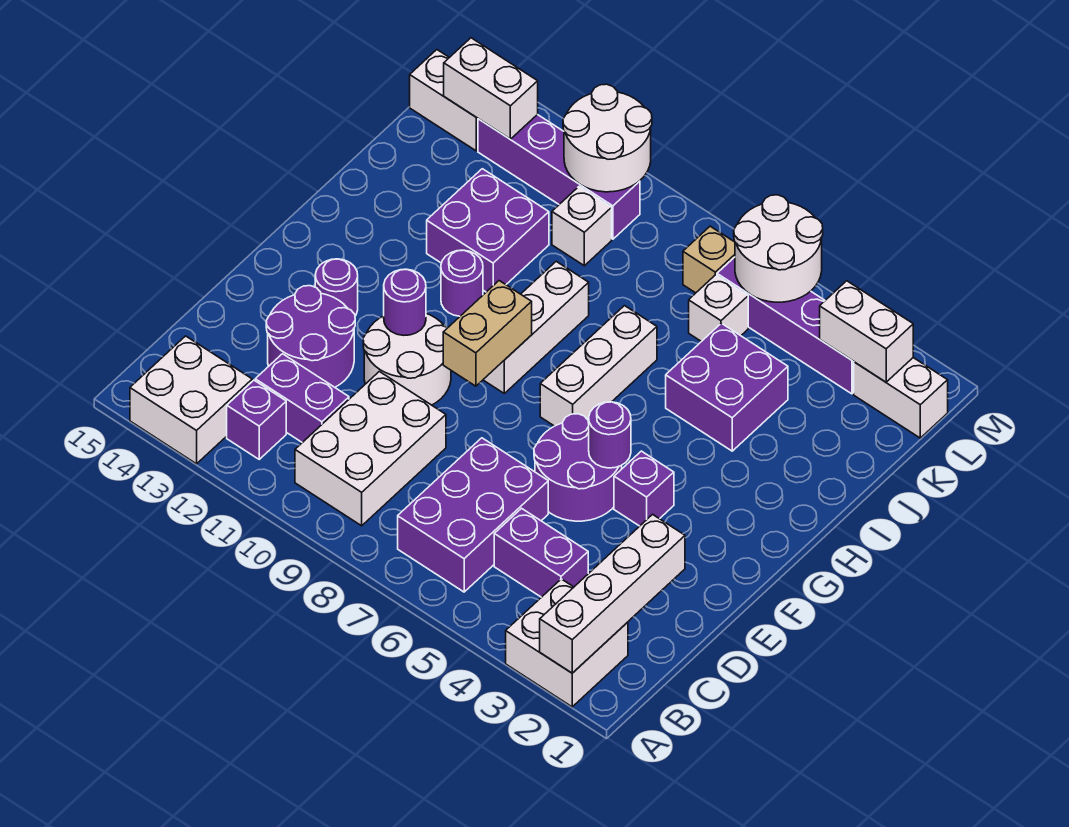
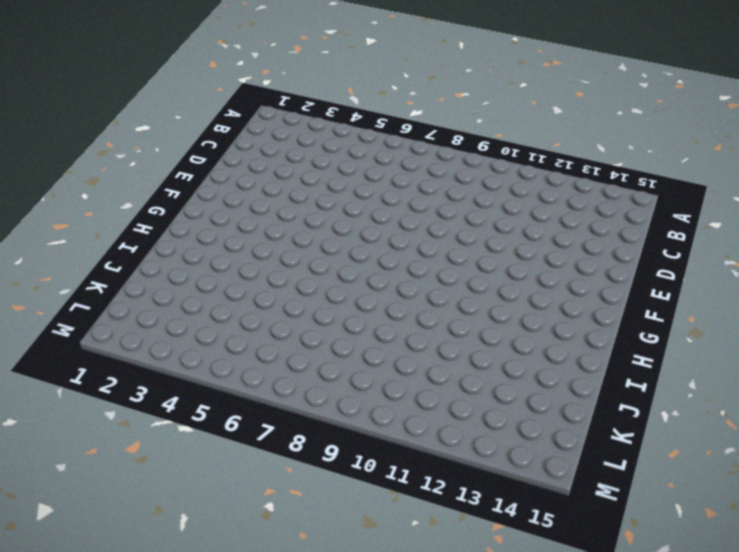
none -> white brick A2:B3 level 1
none -> white brick A13:B14 level 1
none -> purple brick B6:D7 level 1
none -> white brick B9:D10 level 1

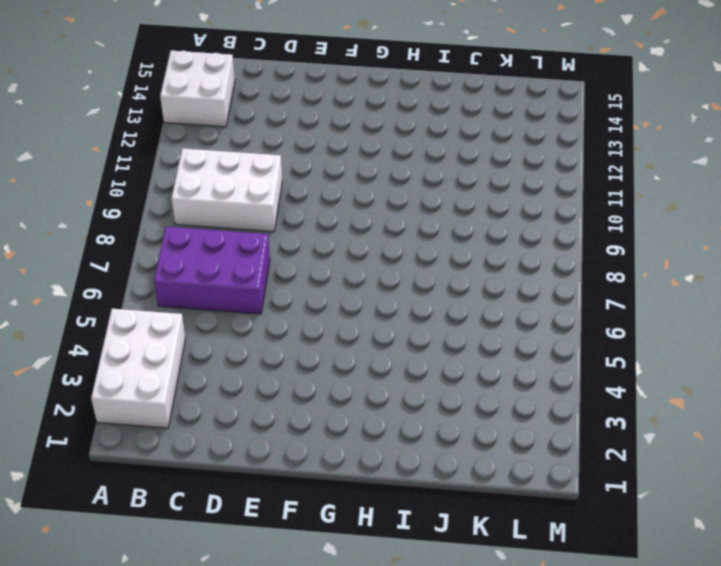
white brick A2:B4 level 1 -> white brick A2:B3 level 1
none -> purple brick B12 level 1
none -> purple brick C4:C5 level 1
none -> purple brick C11:C12 level 1
none -> purple round brick D12:E13 level 1

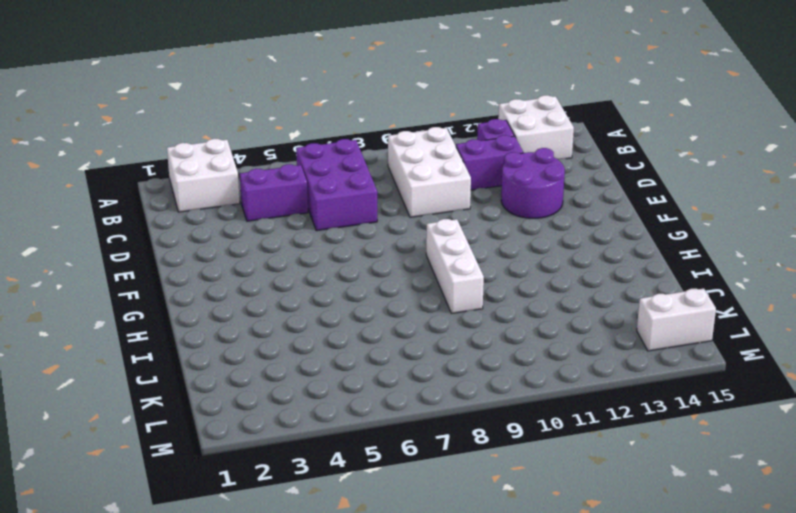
none -> purple round brick E5:F6 level 1
none -> white round brick E10:F11 level 1
none -> purple brick F4 level 1
none -> purple round brick F13 level 1

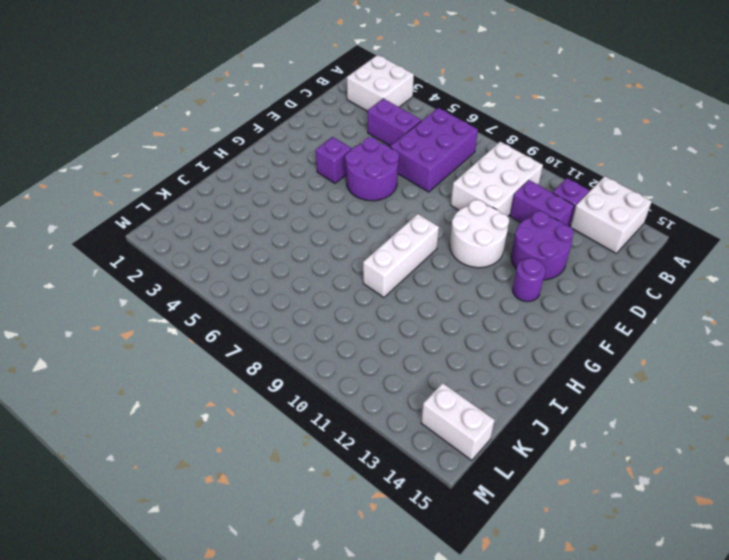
none -> white brick G7:I7 level 1
none -> purple round brick H11 level 1
none -> purple brick I4:J5 level 1
none -> purple brick I11:J12 level 1

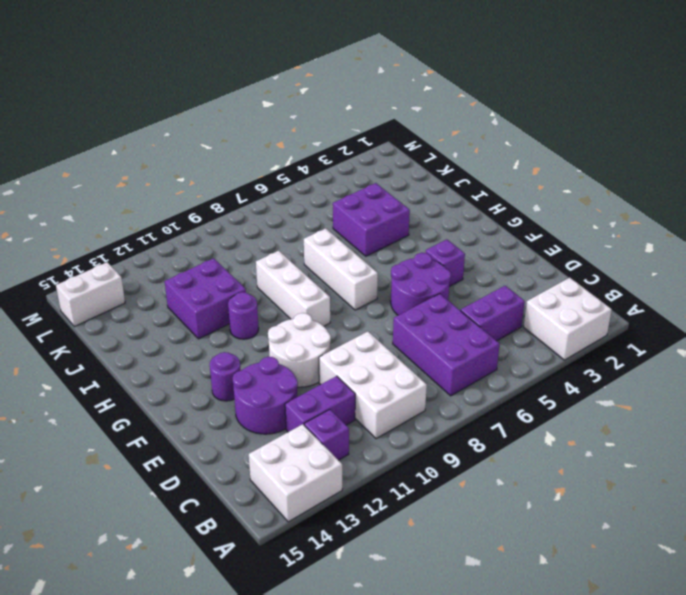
none -> white brick K6 level 1
none -> white brick K10 level 1
none -> white brick L1:L2 level 1
none -> purple brick L3:L6 level 1

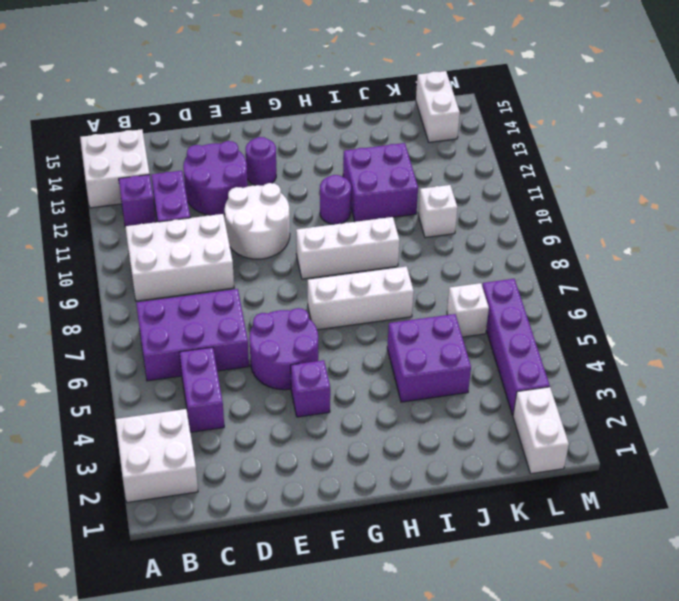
none -> tan brick L7 level 1
none -> purple brick L10:L13 level 1
none -> white brick A2:D2 level 2
none -> purple round brick F5 level 2

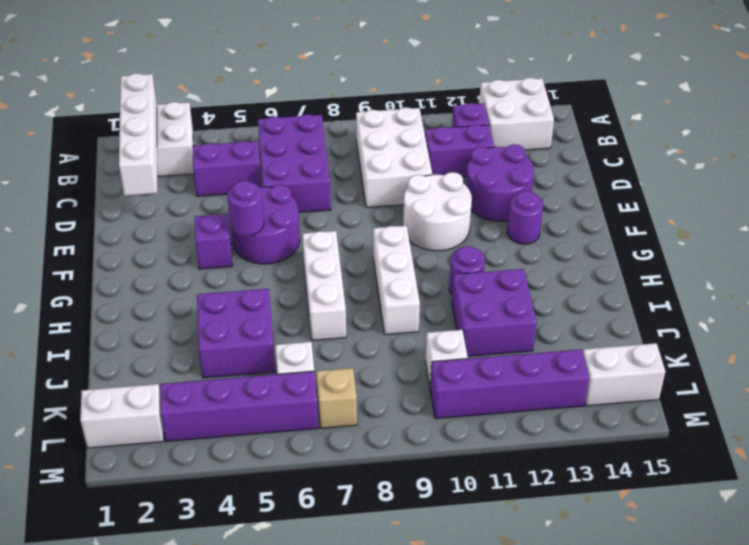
none -> tan brick F9:G9 level 2
none -> purple round brick F11 level 2
none -> white brick L2:L3 level 2
none -> white round brick L5:M6 level 2

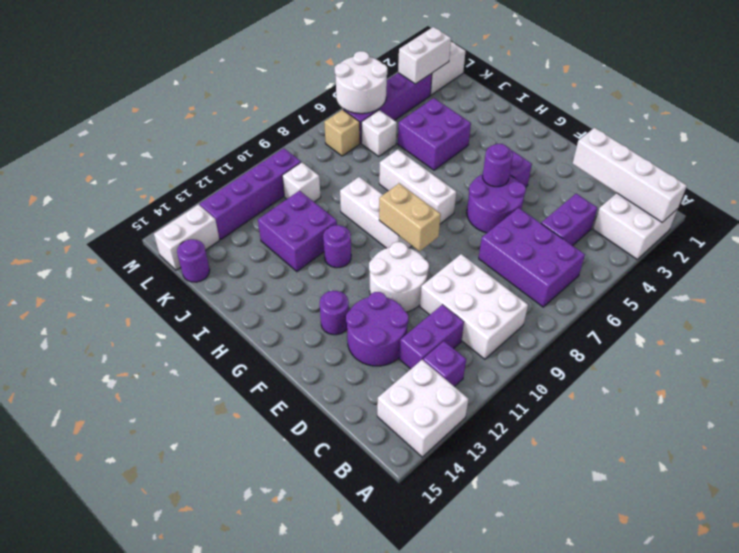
purple round brick K15 level 1 -> purple round brick F11 level 2
none -> white round brick L10:M11 level 2
none -> white brick L13:L14 level 2

